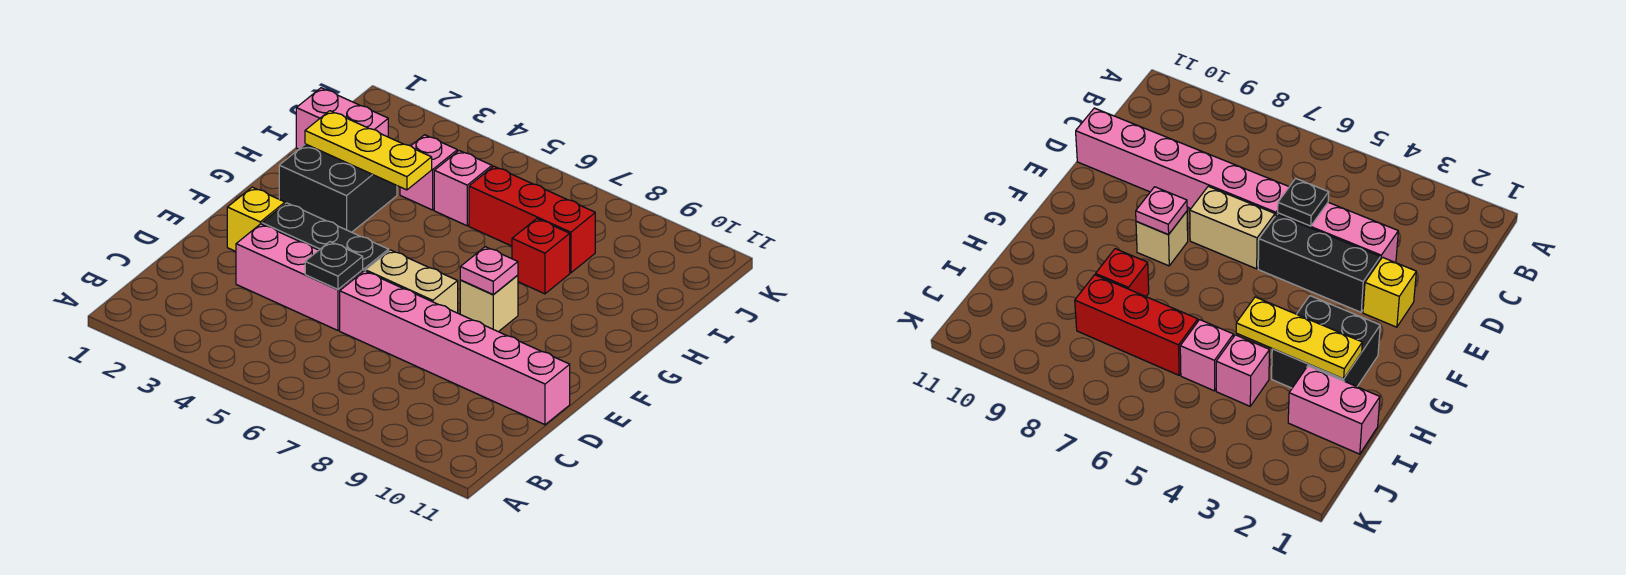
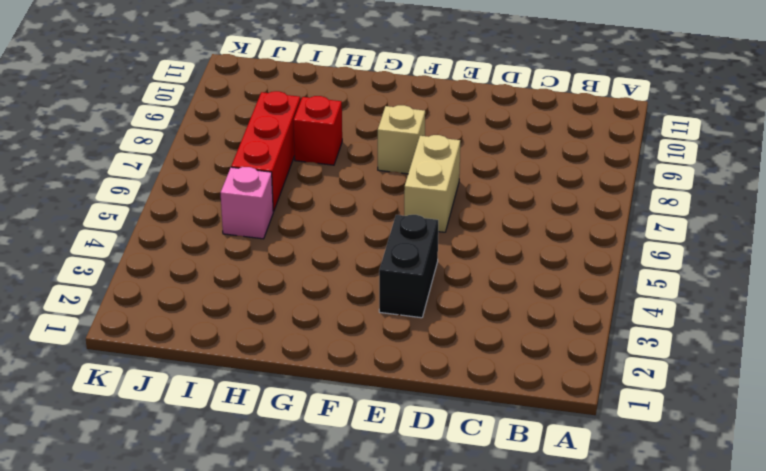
black brick E3:E4 level 1 -> black brick E3:E5 level 1
none -> pink brick D3:D5 level 1
none -> pink brick D6:D11 level 1
none -> yellow brick E2 level 1

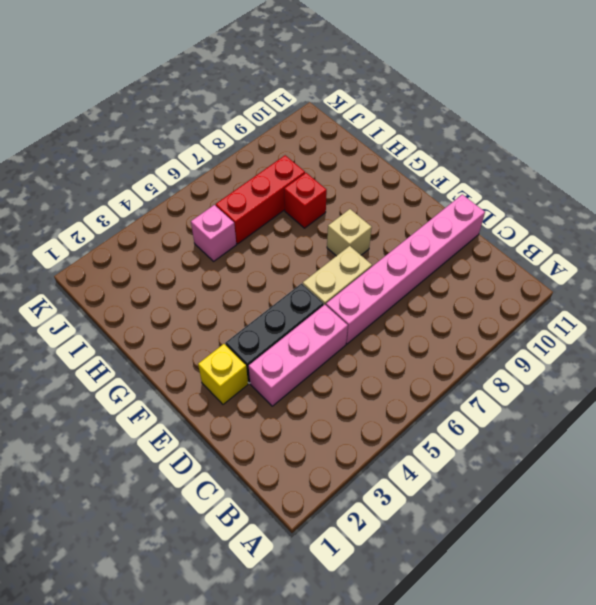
none -> black brick G2:H3 level 1
none -> pink brick I1:I2 level 1
none -> pink brick I4 level 1

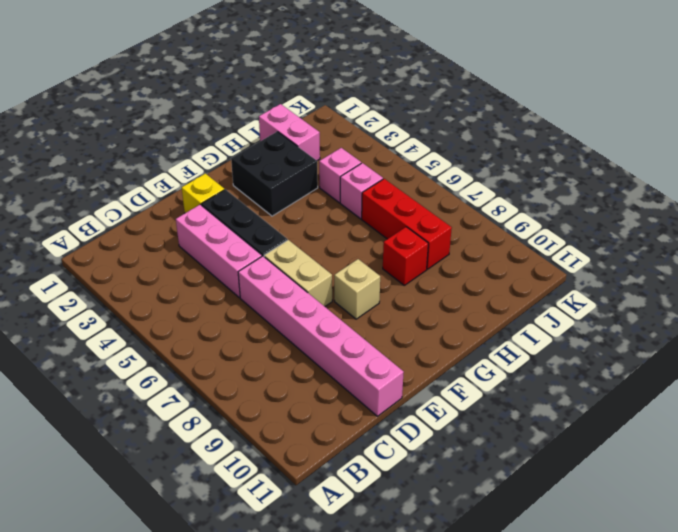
none -> black plate D5 level 2
none -> pink plate F8 level 2
none -> yellow plate H2:H4 level 2

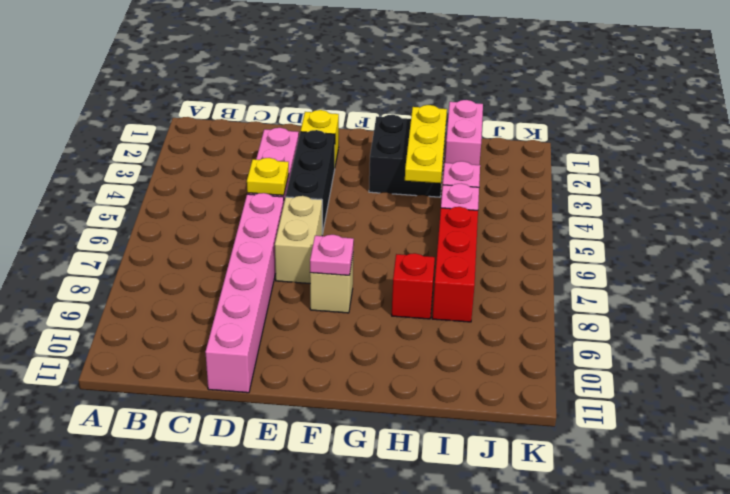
yellow plate D5 level 2 -> black plate D5 level 2

